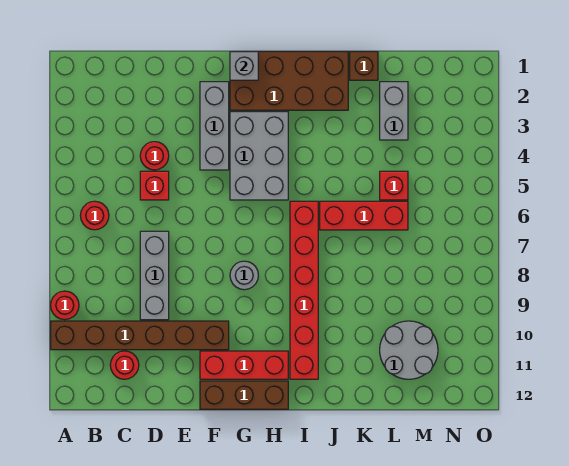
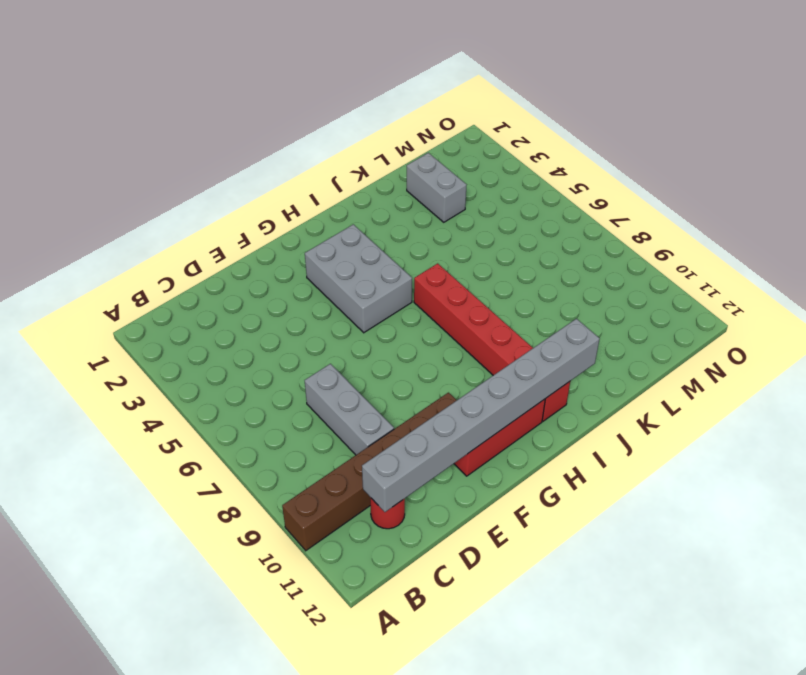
grey brick C11:J11 level 2 -> none
none -> red round brick A9 level 1
none -> red round brick B6 level 1
none -> red round brick D4 level 1

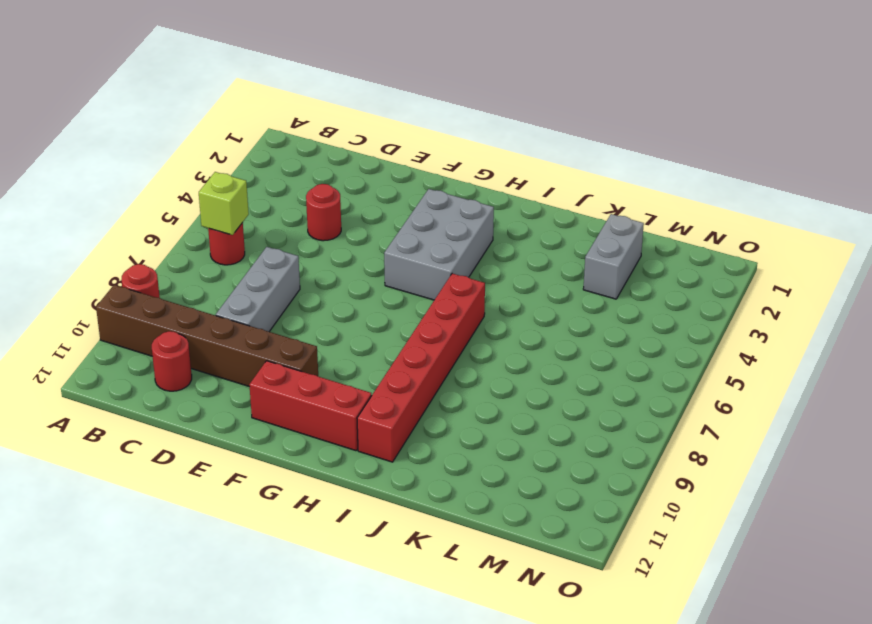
lime brick B6 level 2 -> none
none -> red brick D5 level 1
none -> grey brick F2:F4 level 1
none -> brown brick F12:H12 level 1

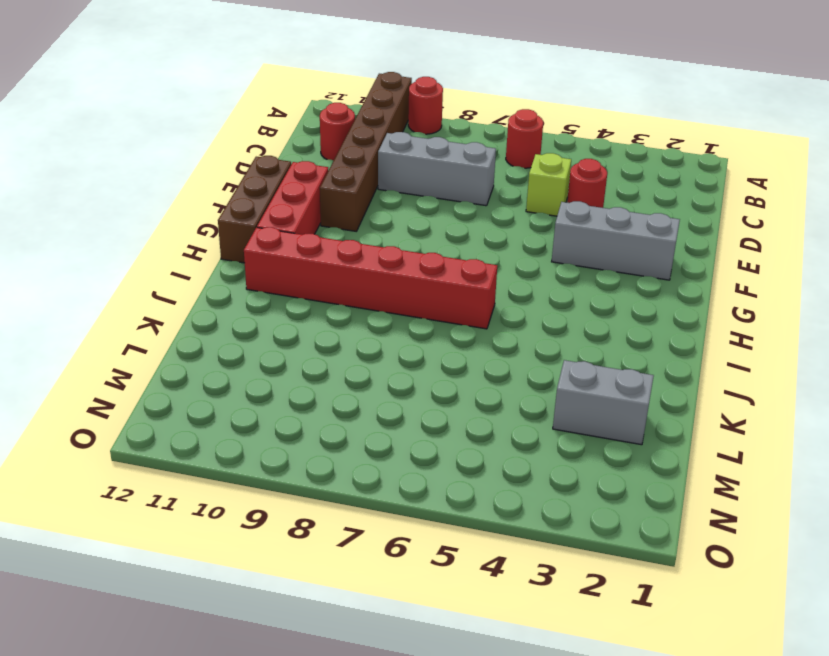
lime brick D5 level 1 -> red brick D5 level 1
none -> brown brick G1:J2 level 1
none -> grey brick G3:H5 level 1
none -> grey round brick G8 level 1

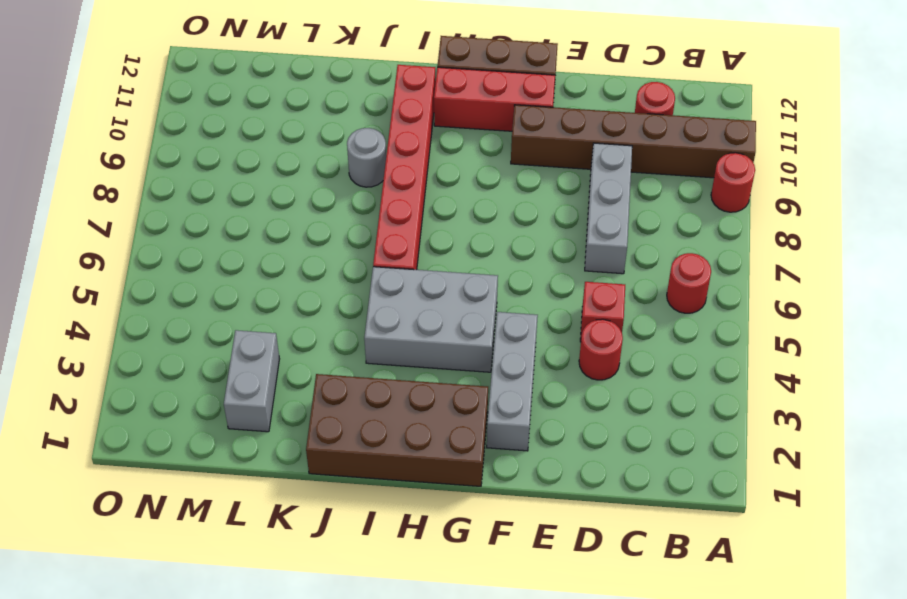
grey brick G4:I5 level 1 -> grey brick G3:H5 level 1
grey round brick J9 level 1 -> grey round brick G8 level 1
none -> red brick J6:L6 level 1
none -> brown brick K1 level 1
none -> red brick L5 level 1

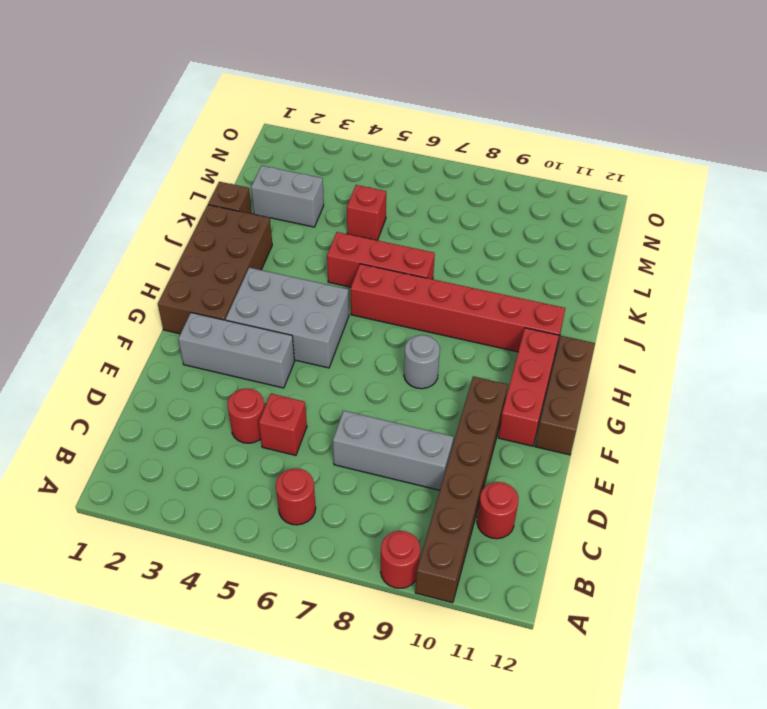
red brick J5:J7 level 1 -> red brick J6:L6 level 1
none -> grey round brick L10:M11 level 1
none -> grey brick G1 level 2

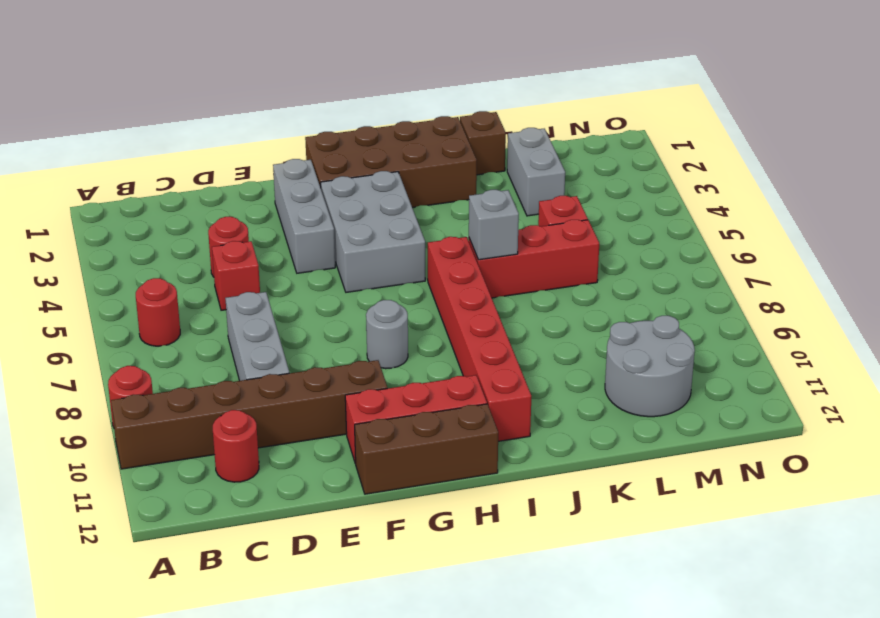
grey brick J6 level 2 -> grey brick G1 level 2

